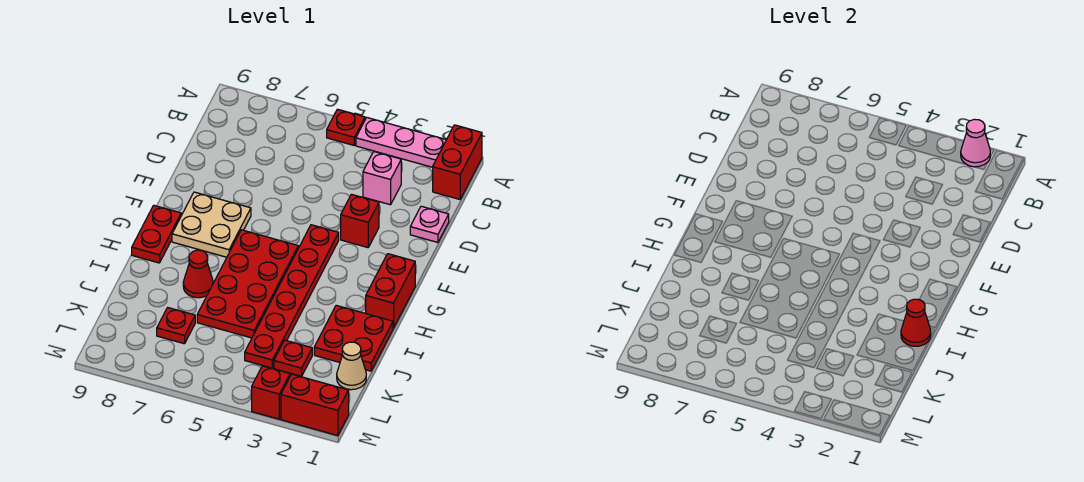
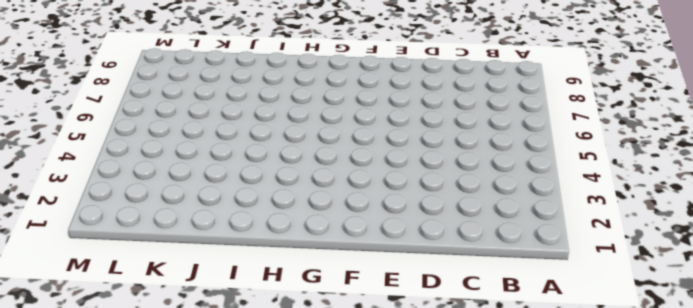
none -> red brick A1:B1 level 1
none -> pink plate A2:A4 level 1
none -> red plate A5 level 1

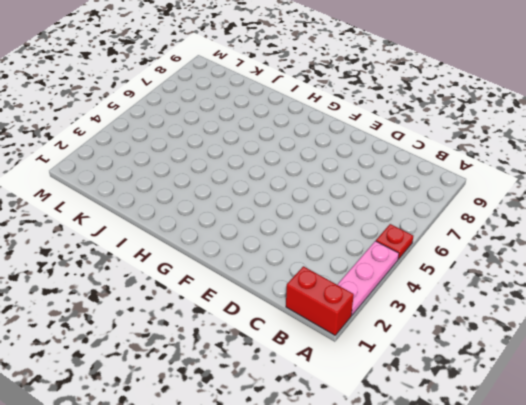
none -> pink brick C3 level 1
none -> pink plate D1 level 1
none -> red brick E3 level 1

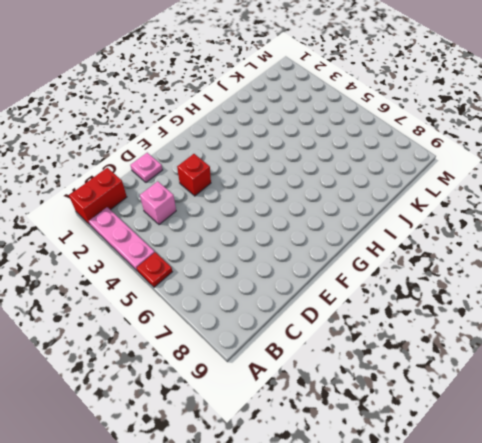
none -> red plate F4:K4 level 1
none -> tan plate F7:G8 level 1
none -> red brick G1:H1 level 1

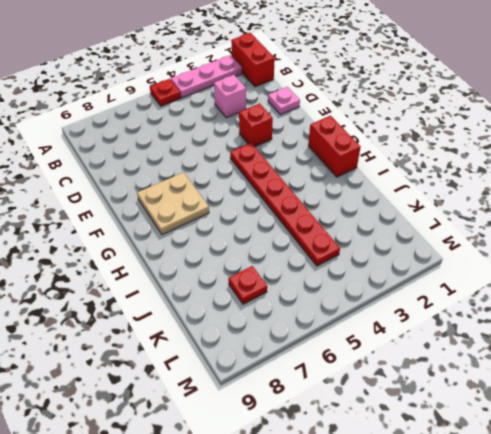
none -> red plate G5:J6 level 1
none -> red plate G9:H9 level 1
none -> red plate I1:J2 level 1

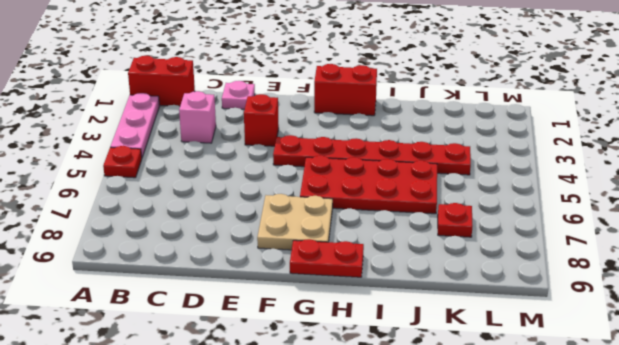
none -> red plate I1:J2 level 1
none -> red cone I7 level 1
none -> tan cone K1 level 1

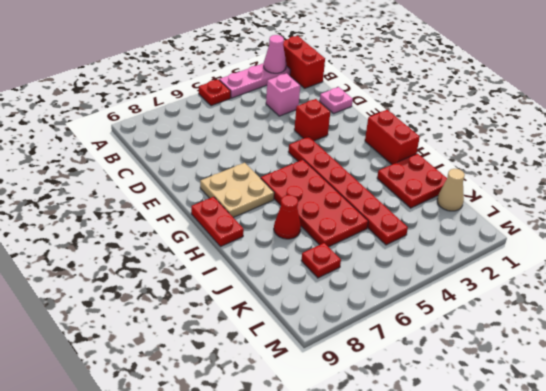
none -> red plate K3 level 1
none -> red brick M1:M2 level 1
none -> red brick M3 level 1

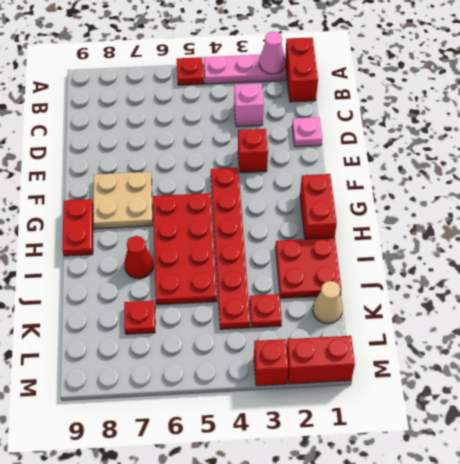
none -> red cone I1 level 2

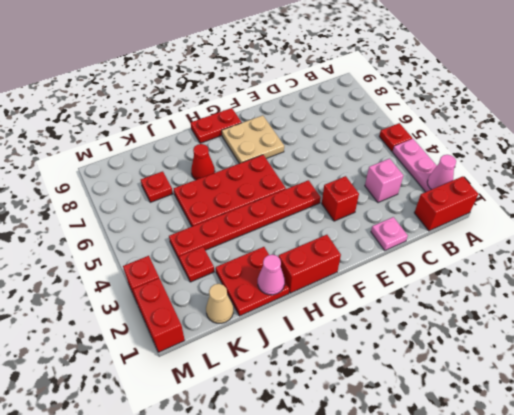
pink cone I1 level 2 -> red cone I1 level 2

